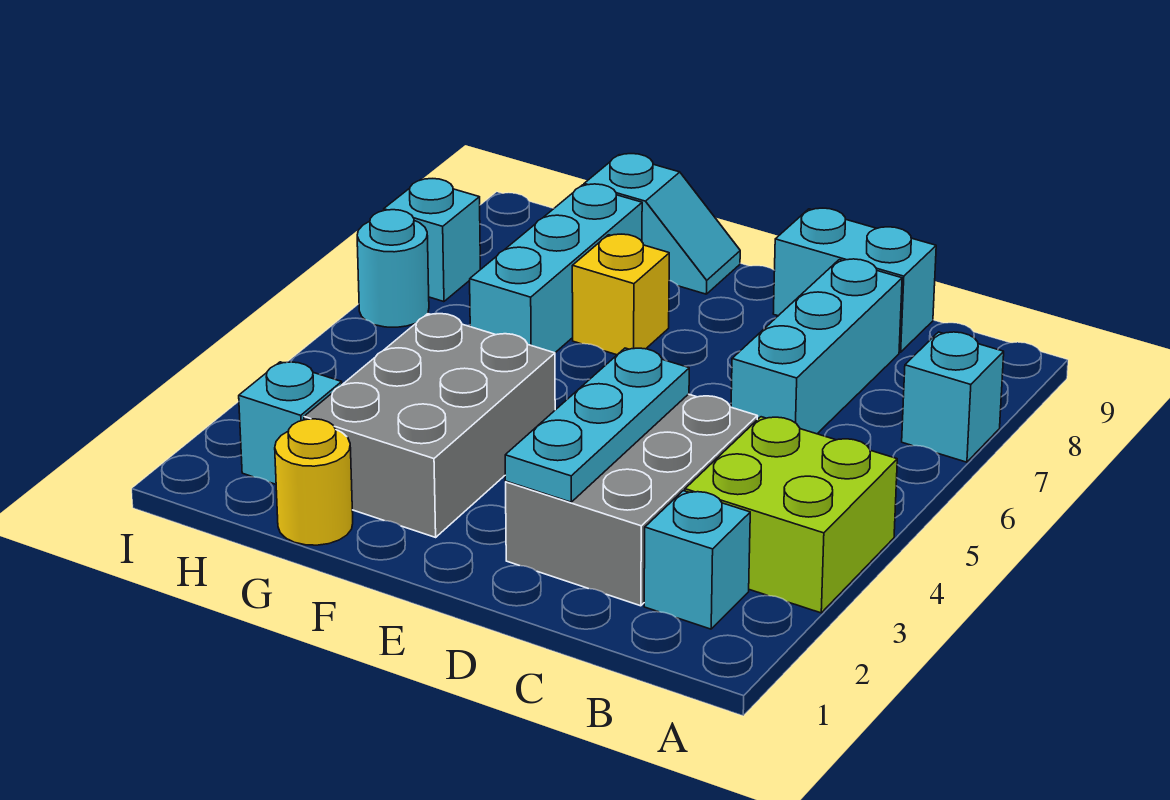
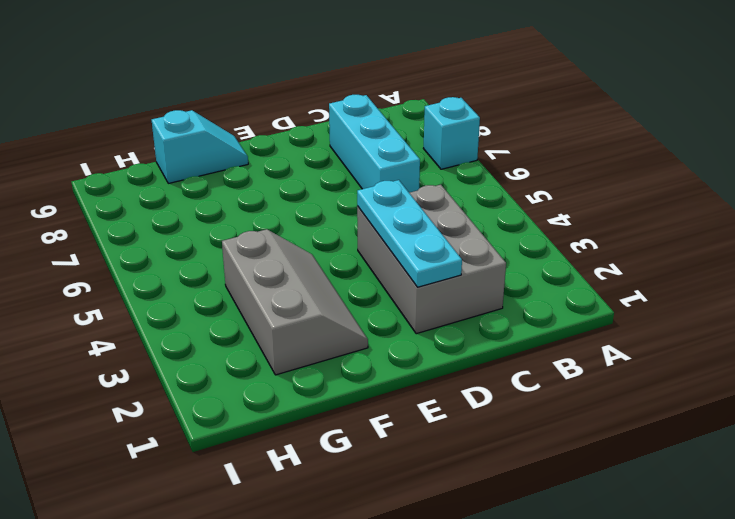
grey slope F2:G4 level 1 top G -> grey brick F2:G4 level 1
none -> lime brick A3:B4 level 1
none -> cyan brick B2 level 1
none -> cyan brick C9:D9 level 1

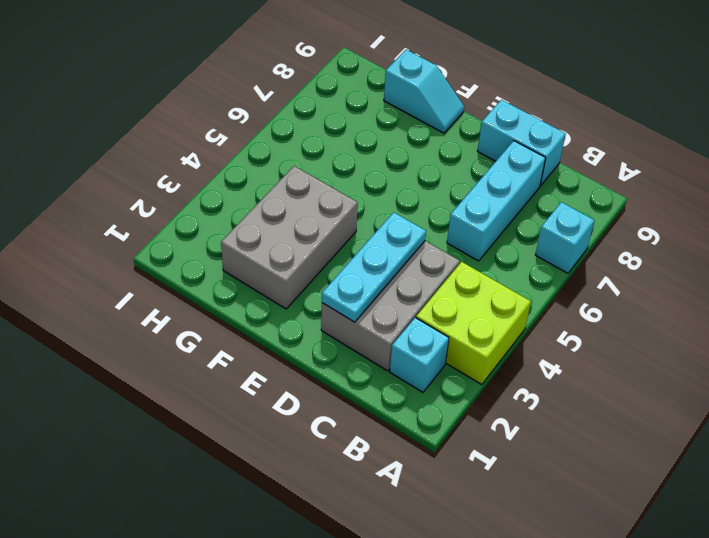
none -> yellow brick F7 level 1
none -> yellow round brick G1 level 1
none -> cyan brick G6:G8 level 1

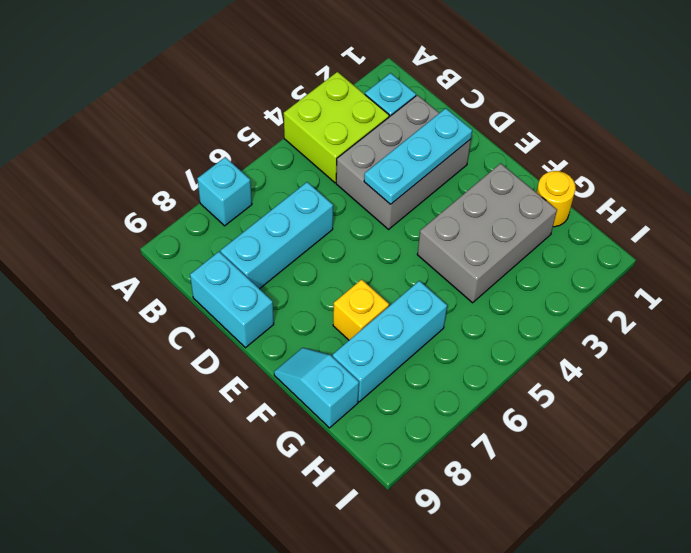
none -> cyan brick H2 level 1
none -> cyan round brick I6 level 1
none -> cyan brick I7 level 1

